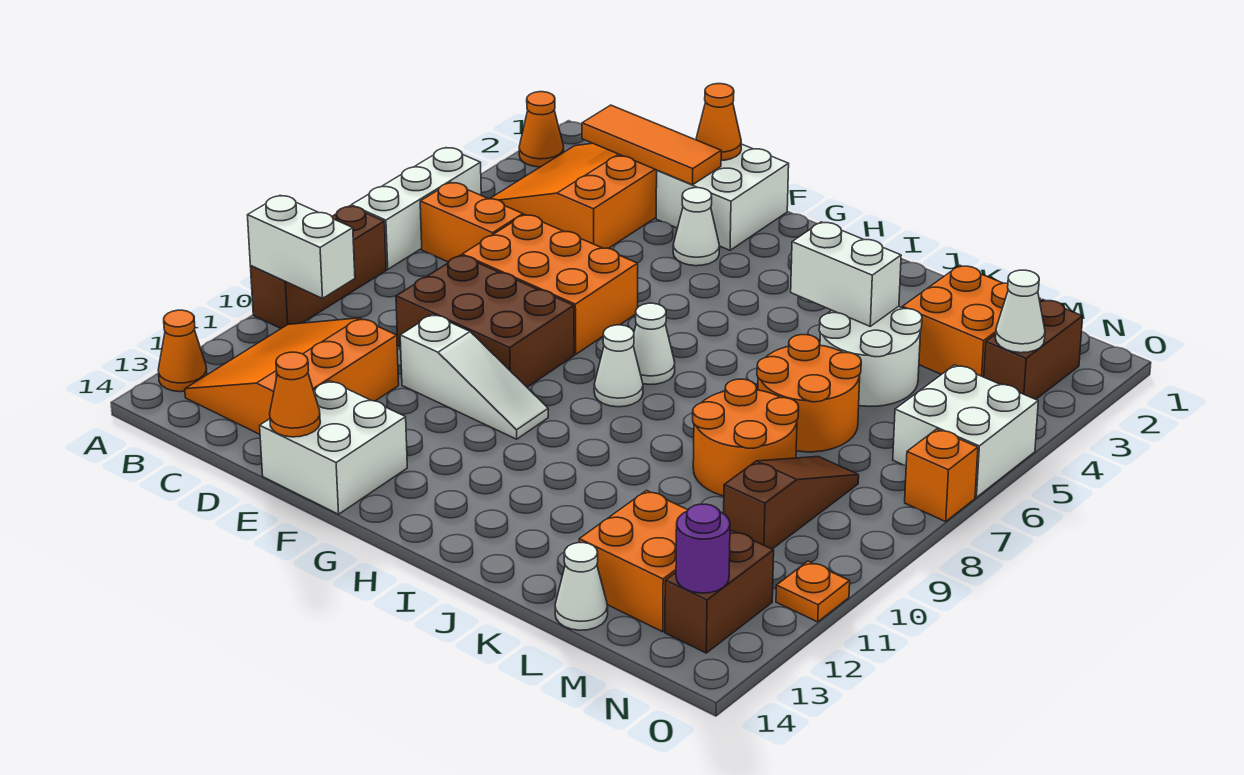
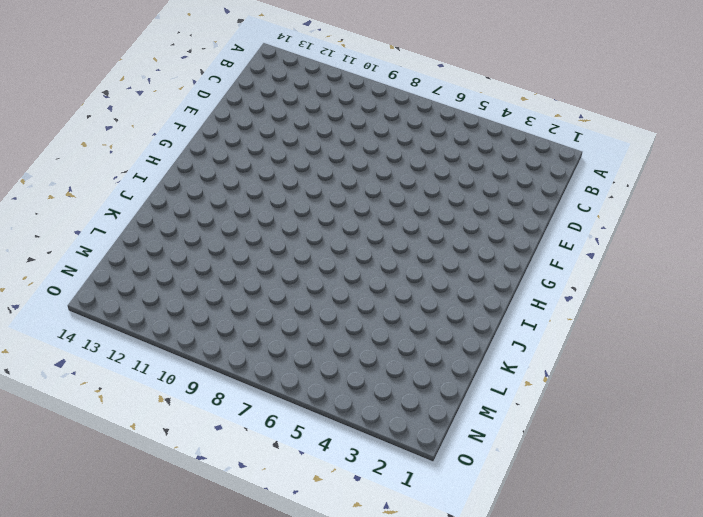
none -> orange cone A2 level 1
none -> white brick A5:A7 level 1
none -> brown brick A8:A10 level 1
none -> orange cone A13 level 1

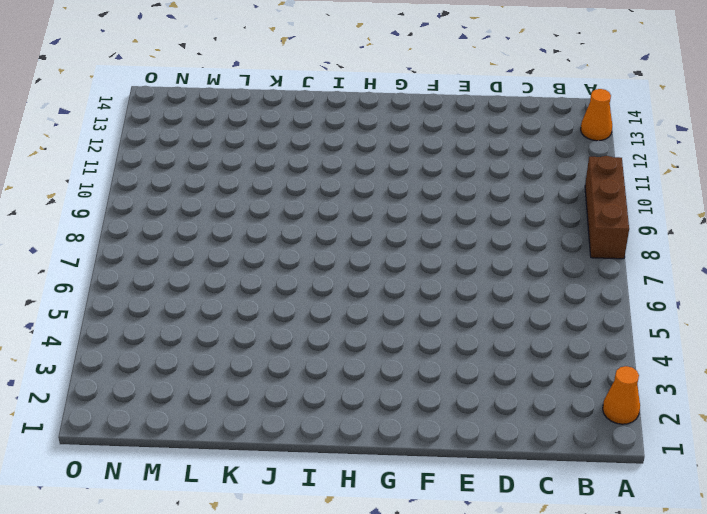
none -> white brick A5:A7 level 1
none -> orange slope B2:D4 level 1 top D
none -> orange brick B6:C6 level 1
none -> orange slope B11:D13 level 1 top D

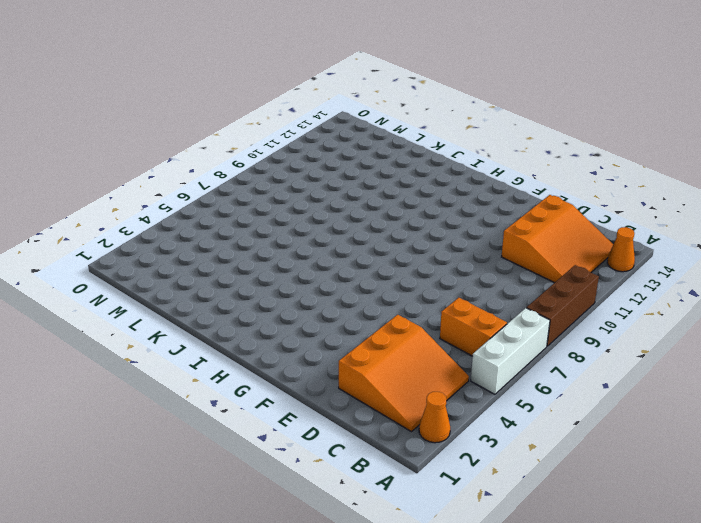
none -> orange brick D6:F7 level 1
none -> brown brick D8:F9 level 1
none -> white brick E1:F2 level 1
none -> white slope E10:G10 level 1 top E

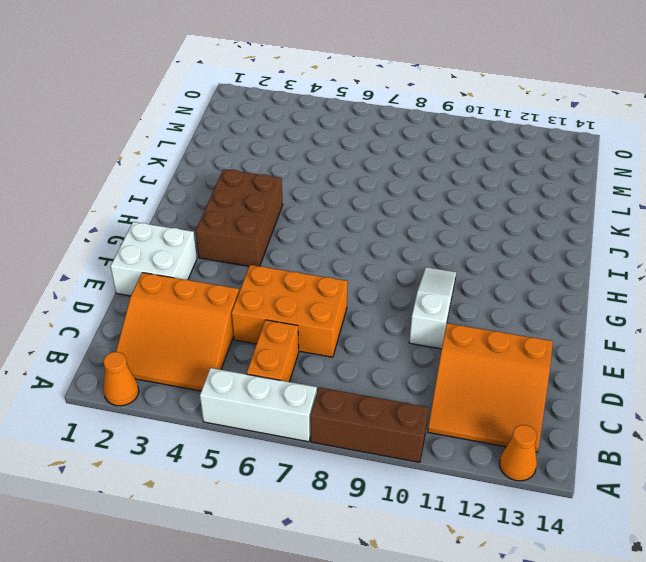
orange brick D5:E7 level 1 -> orange brick D6:F7 level 1
brown brick G3:I4 level 1 -> brown brick D8:F9 level 1
none -> white brick E13:F14 level 1
none -> white cone F3 level 1
none -> white cone H7 level 1
none -> white cone H8 level 1

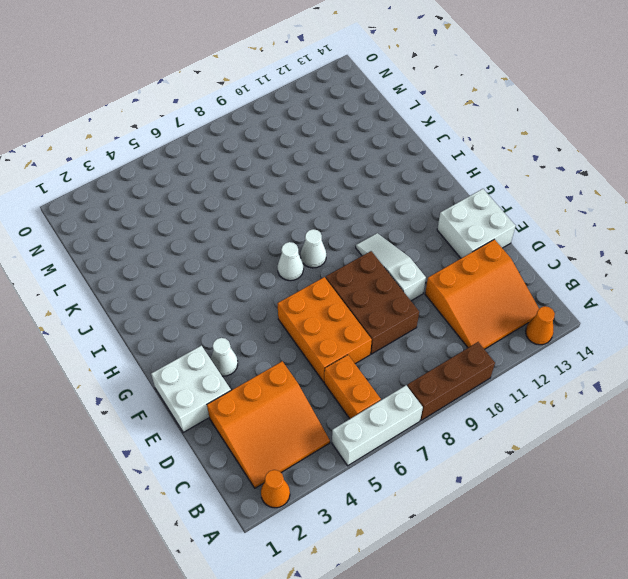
none -> white round brick K4:L5 level 1
none -> orange round brick K6:L7 level 1
none -> orange round brick K8:L9 level 1
none -> orange brick L2:M3 level 1

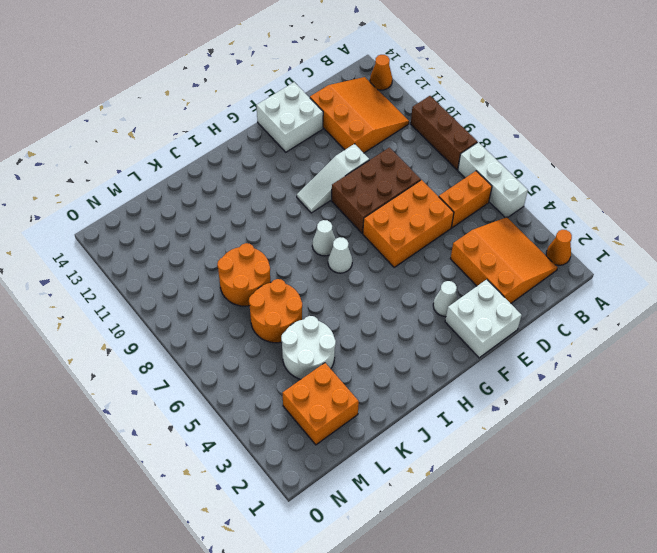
none -> orange brick L12:M13 level 1
none -> white cone L14 level 1
none -> brown slope M8:M10 level 1 top 10
none -> brown brick N2:N3 level 1

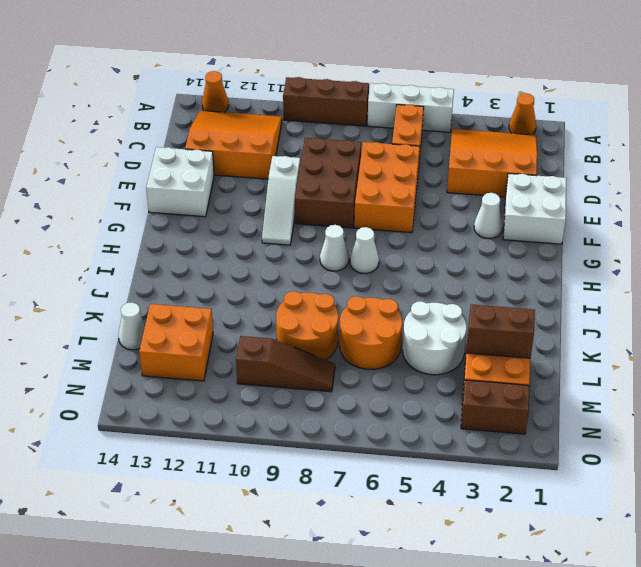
brown brick L2:L3 level 2 -> brown brick N12:N13 level 1
none -> white brick N5:O6 level 1
none -> orange brick O7 level 1
none -> orange plate O11 level 1
none -> white brick A10:B10 level 2

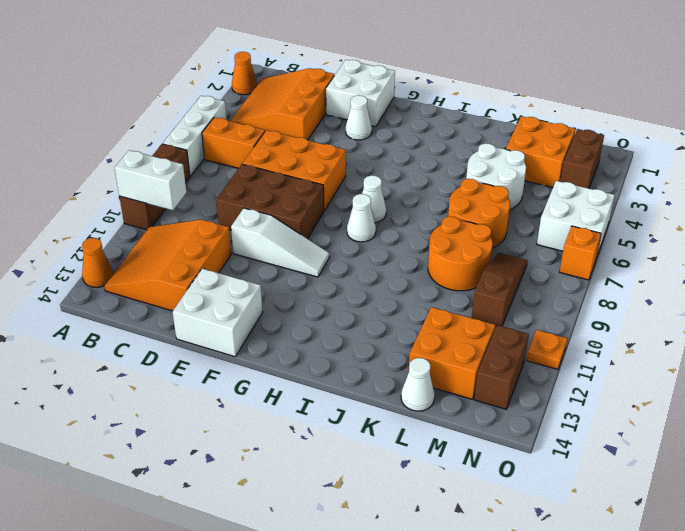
none -> orange tile C2:E2 level 2
none -> orange cone E1 level 2
none -> orange cone E14 level 2
none -> white brick J4:K4 level 2

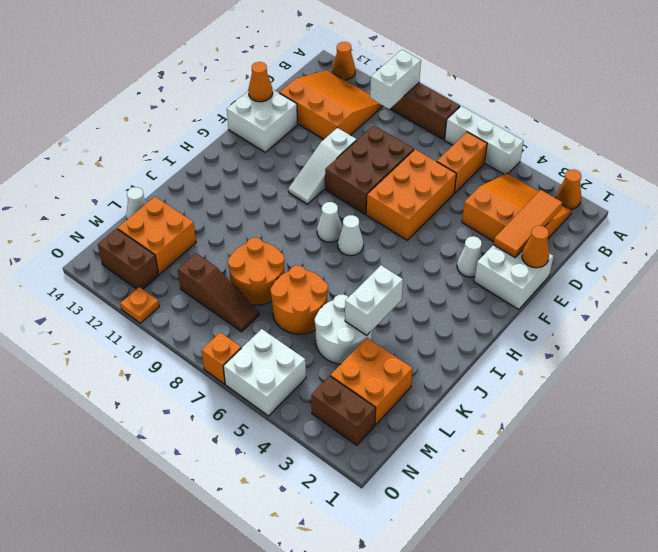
none -> white cone N3 level 2
none -> purple round brick N13 level 2

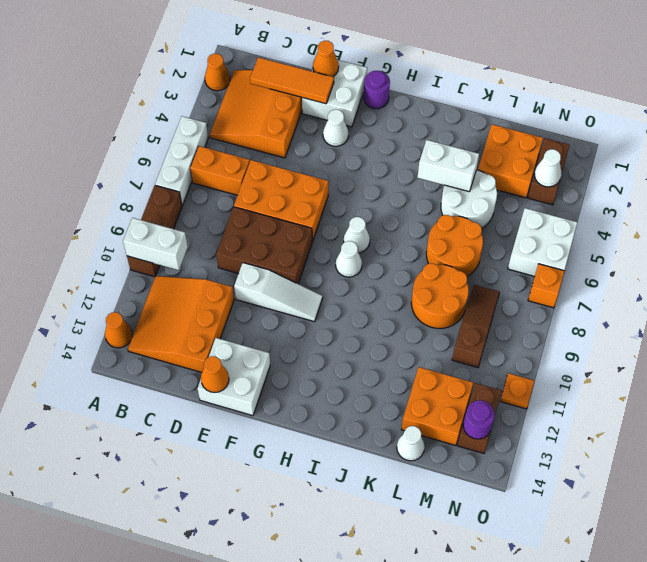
purple round brick G1 level 1 -> none

